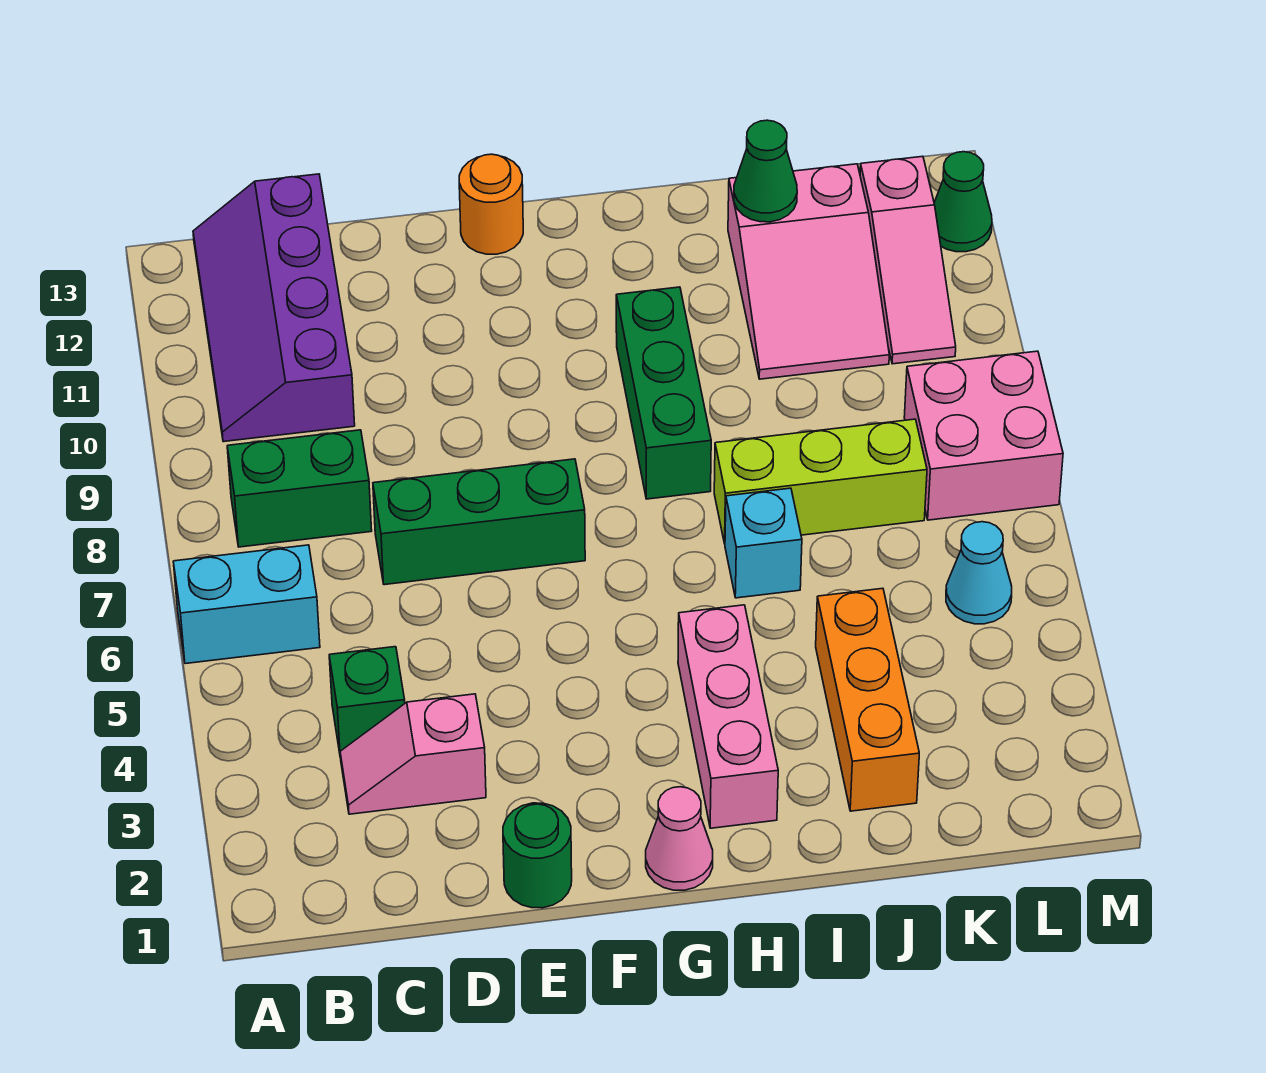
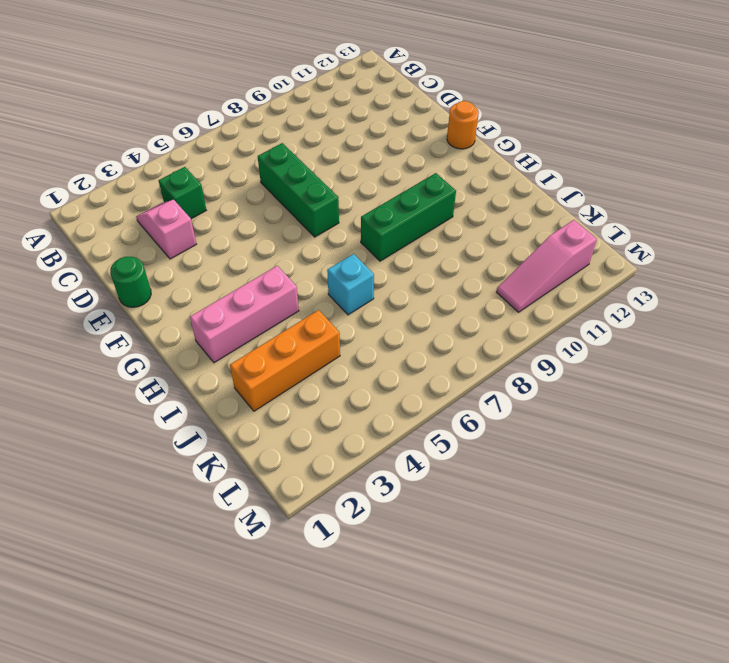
none -> cyan brick A6:B6 level 1
none -> green brick B8:C8 level 1
none -> purple slope B10:C13 level 1 top C

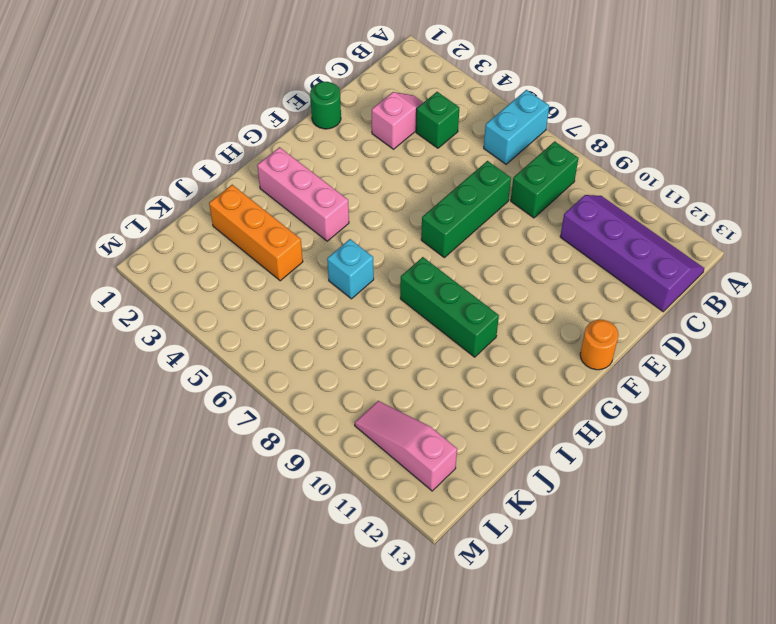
none -> pink cone G1 level 1
none -> lime brick I7:K7 level 1
none -> pink slope J10:K12 level 1 top 12

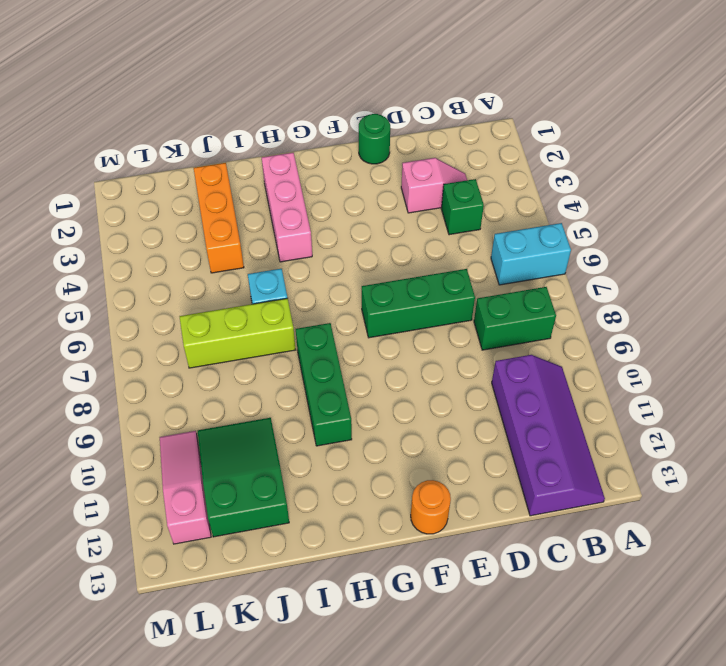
green slope J10:K12 level 1 top 12 -> pink slope J10:K12 level 1 top 12
none -> pink cone G1 level 1
none -> cyan cone L5 level 1
none -> pink brick L7:M8 level 1

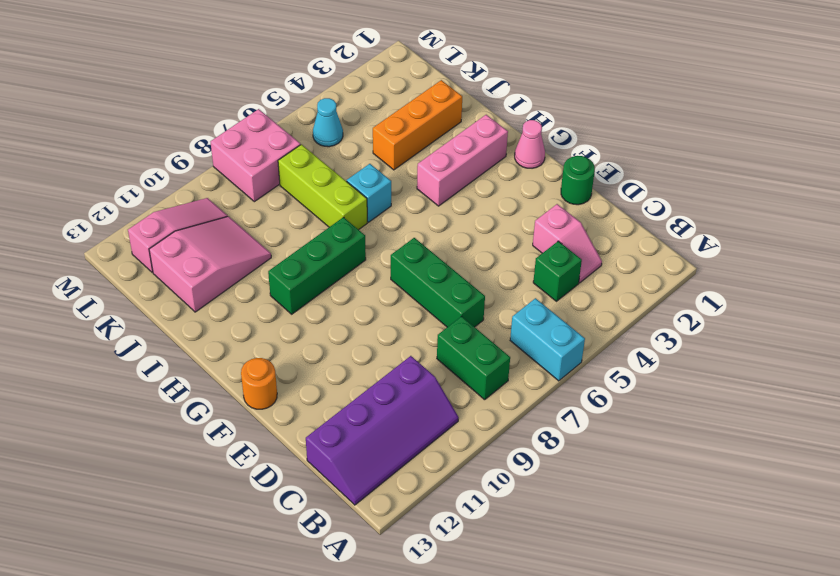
none -> green cone M12 level 1
none -> green cone J12 level 2

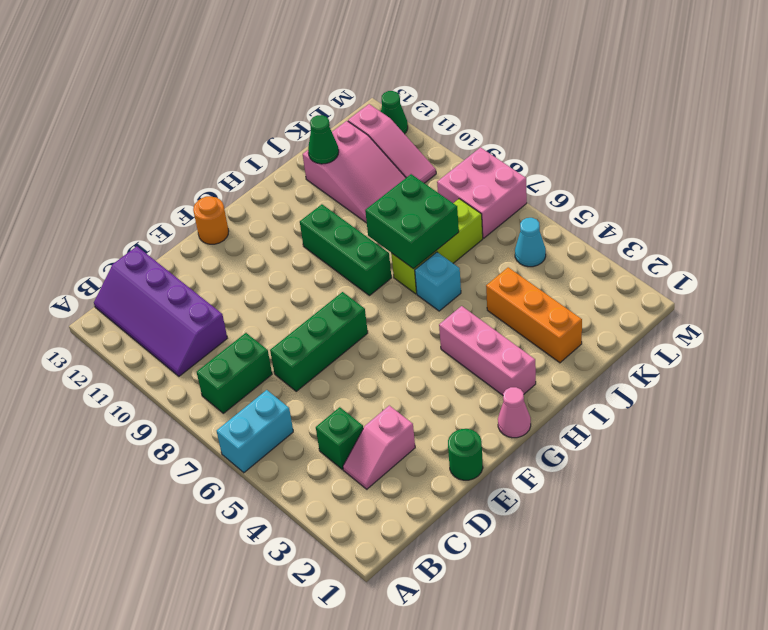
green brick I7:J8 level 2 -> none

